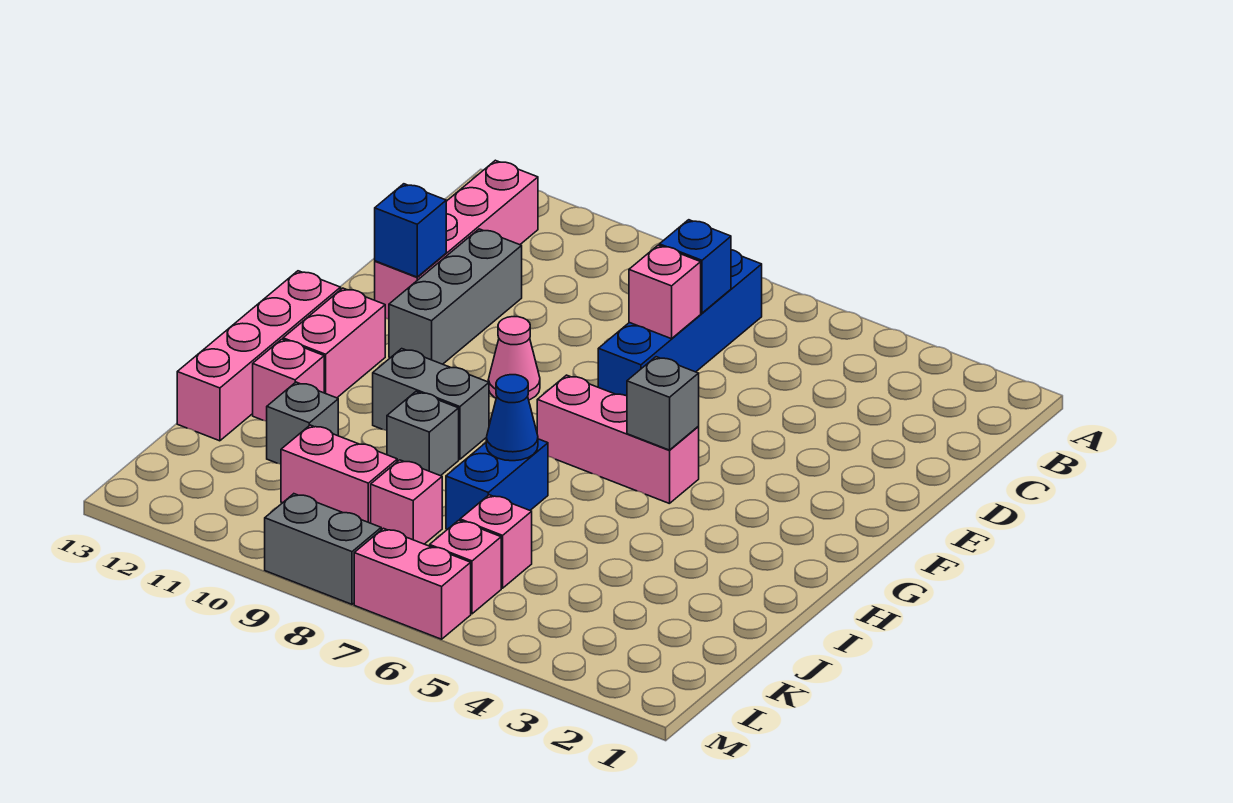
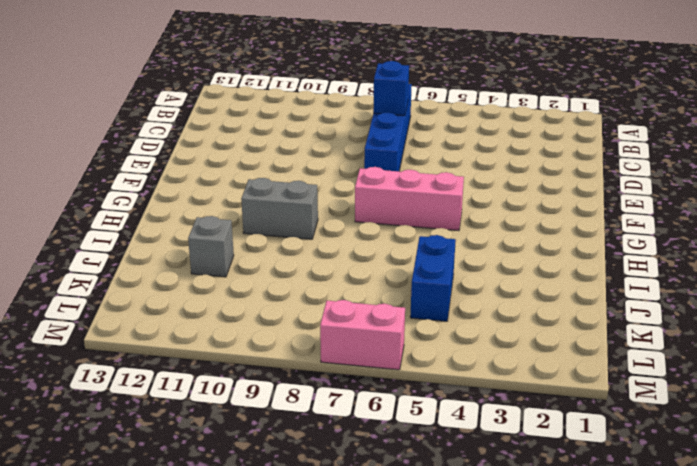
blue brick J5:K5 level 1 -> blue brick I7:J7 level 1
none -> pink brick B12:E12 level 1
none -> grey brick D11:F11 level 1
none -> pink cone F9 level 1

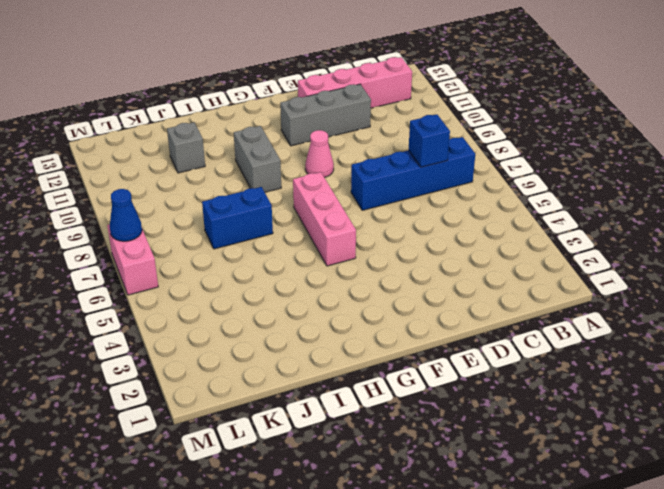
blue cone M7 level 2 -> blue cone I7 level 2
none -> pink brick G12:H12 level 1
none -> pink brick G13:J13 level 1
none -> grey brick I9 level 1

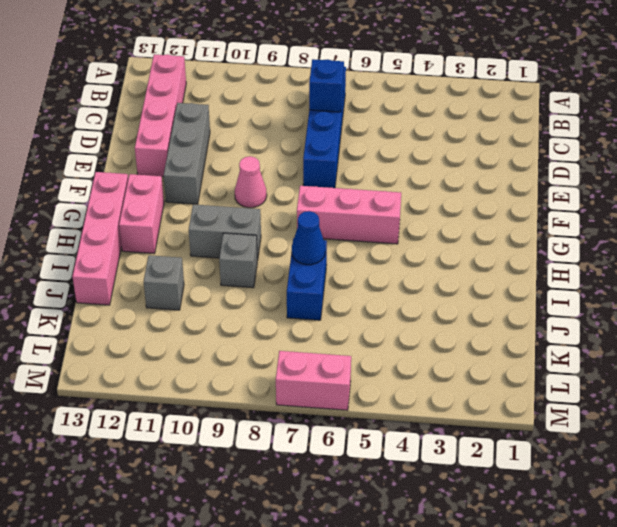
none -> pink brick I12 level 1
none -> pink brick K6 level 1
none -> pink brick K8 level 1

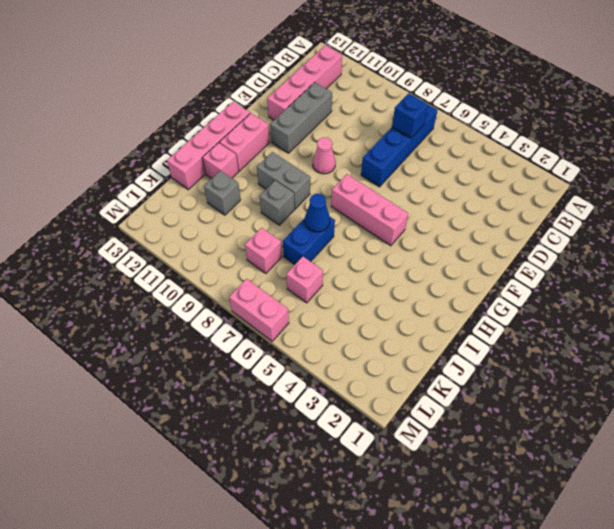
none -> pink brick K9:K10 level 1
none -> pink brick L6 level 1
none -> grey brick M8:M9 level 1

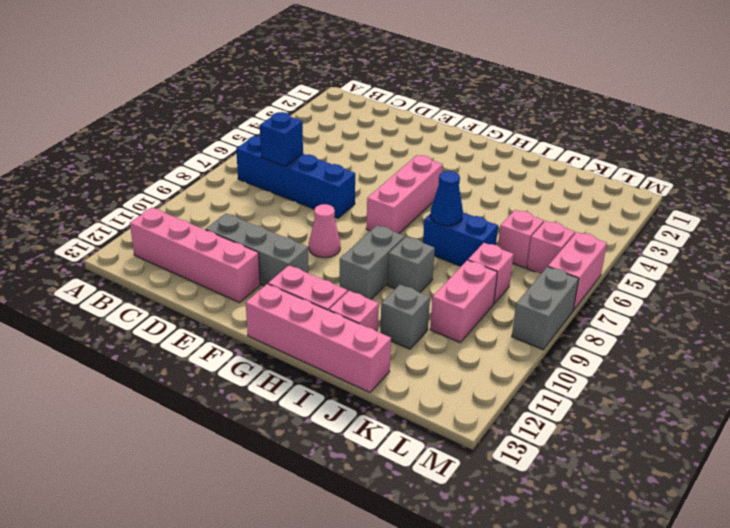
none -> pink brick D7 level 2
none -> blue brick E12 level 2
none -> grey brick G5 level 2

